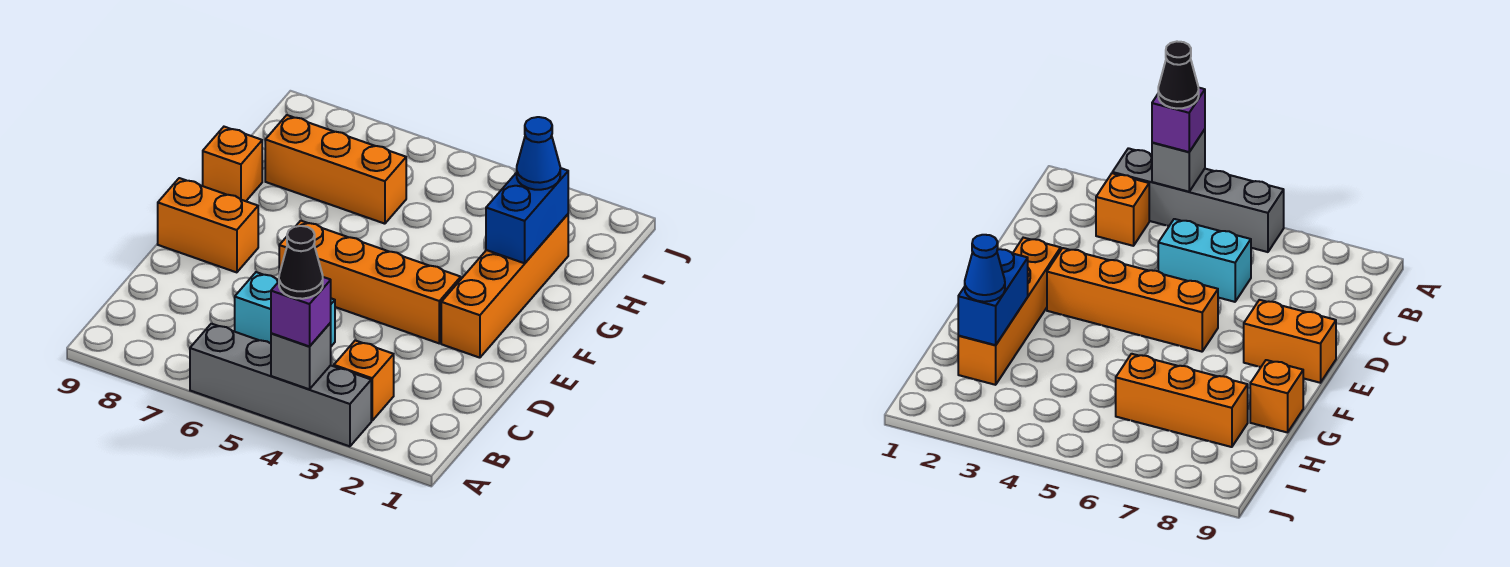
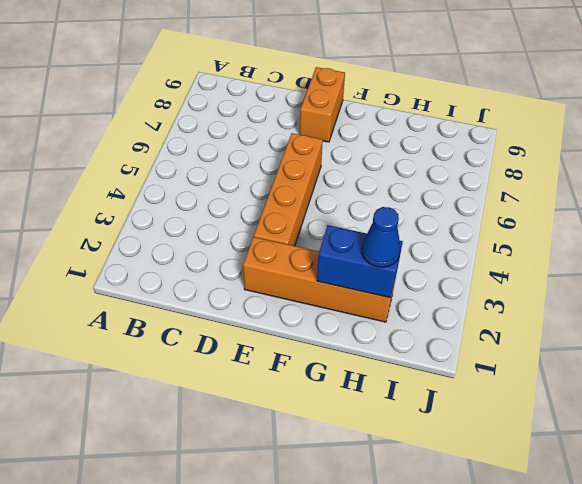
none -> grey brick A3:A6 level 1
none -> orange brick B3 level 1
none -> cyan brick C5:C6 level 1

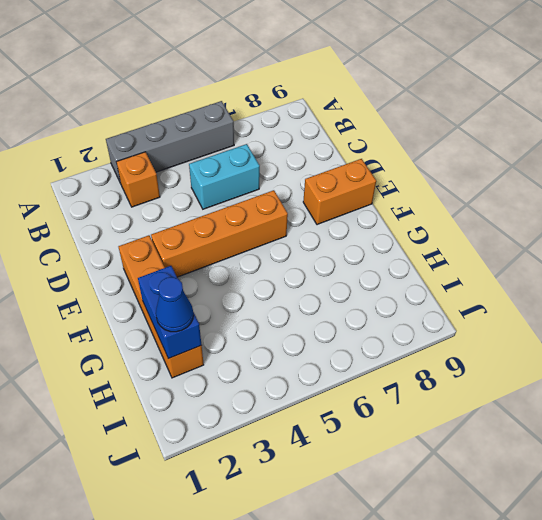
none -> orange brick G9 level 1
none -> orange brick H6:H8 level 1
none -> grey brick A4 level 2

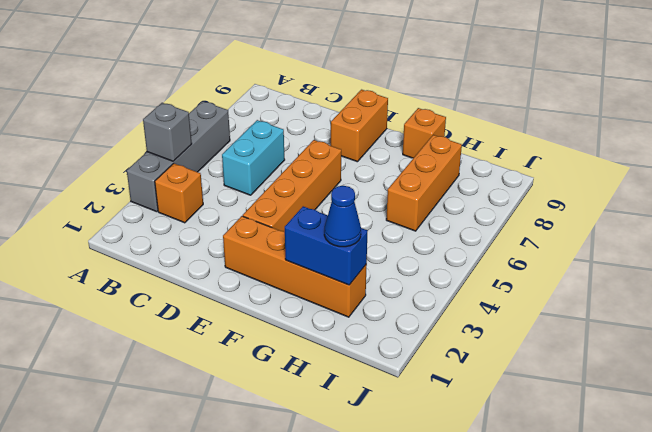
none -> purple brick A4 level 3
none -> black cone A4 level 4

